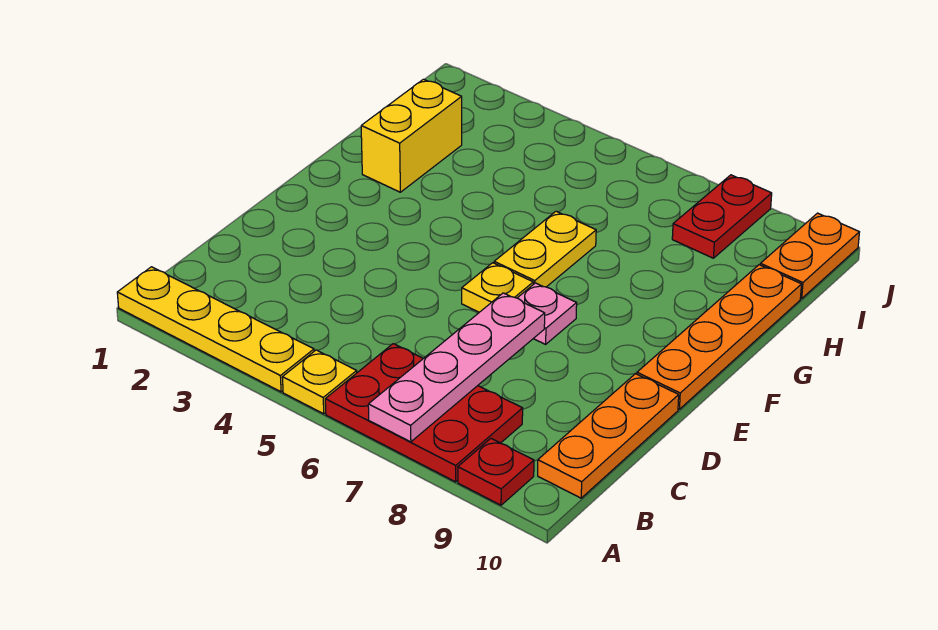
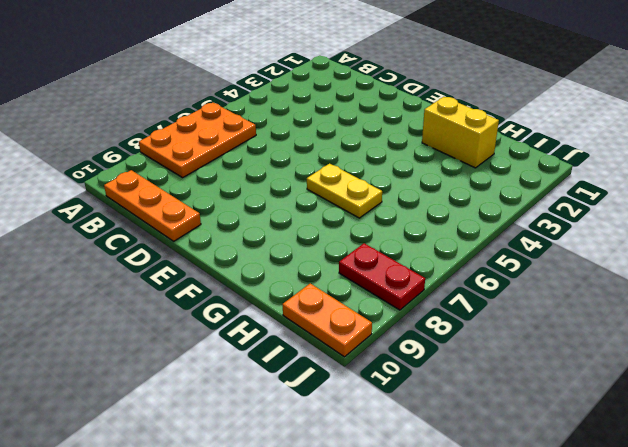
orange plate A6:B8 level 1 -> red plate A6:B8 level 1
none -> yellow plate A1:A4 level 1
none -> yellow plate A5 level 1
none -> red plate A9 level 1

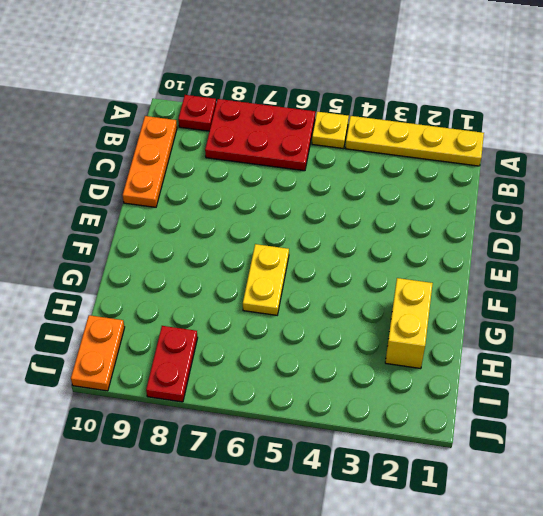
none -> yellow plate E6 level 1
none -> pink plate E7 level 1
none -> orange plate E10:H10 level 1

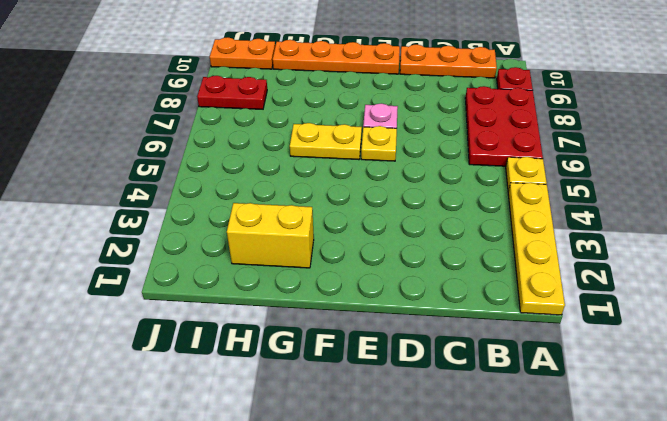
none -> pink plate A7:D7 level 2

